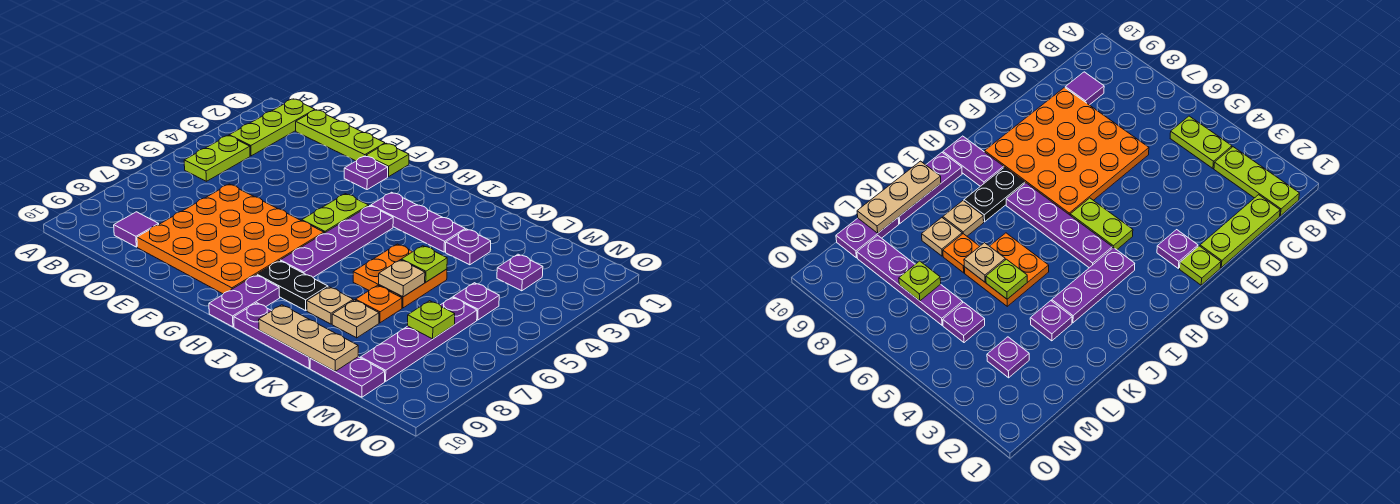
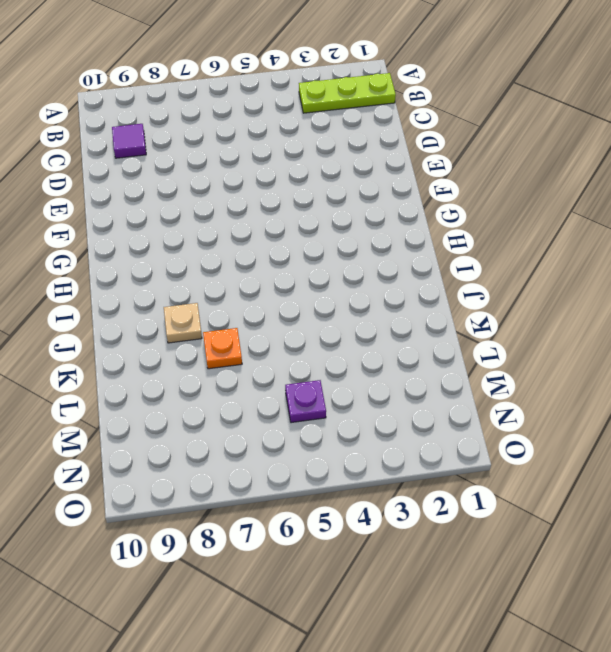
none -> lime plate B4:B5 level 1
none -> lime plate C1:E1 level 1
none -> orange plate D6:G9 level 1

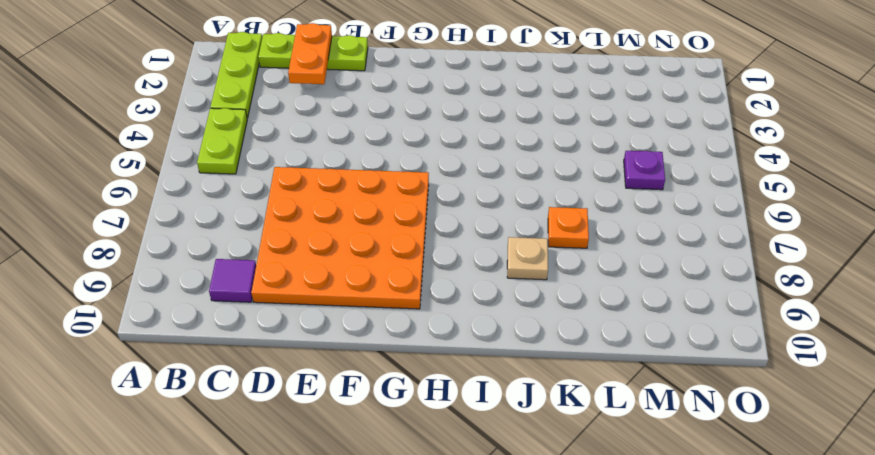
orange plate D1:D2 level 2 -> none
none -> lime plate F1 level 1
none -> purple plate F2 level 1
none -> lime plate G4:G5 level 1

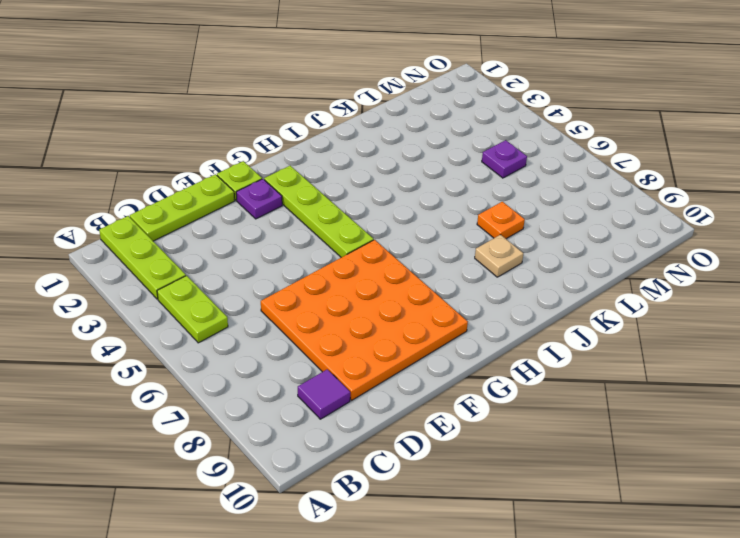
lime plate G2:G5 level 1 -> lime plate G4:G5 level 1
none -> purple plate H3:J3 level 1
none -> purple plate H4:H7 level 1
none -> black plate H8:I8 level 1

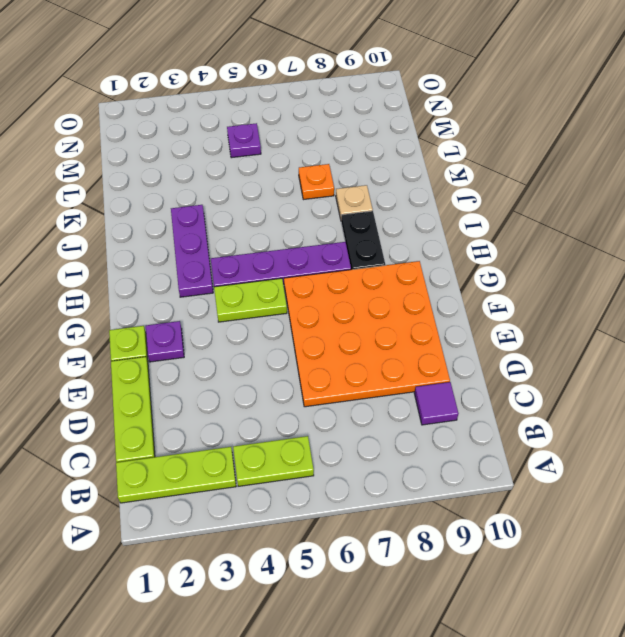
none -> purple plate H9:H10 level 1
none -> purple plate I10:K10 level 1
none -> orange plate J5:K6 level 1

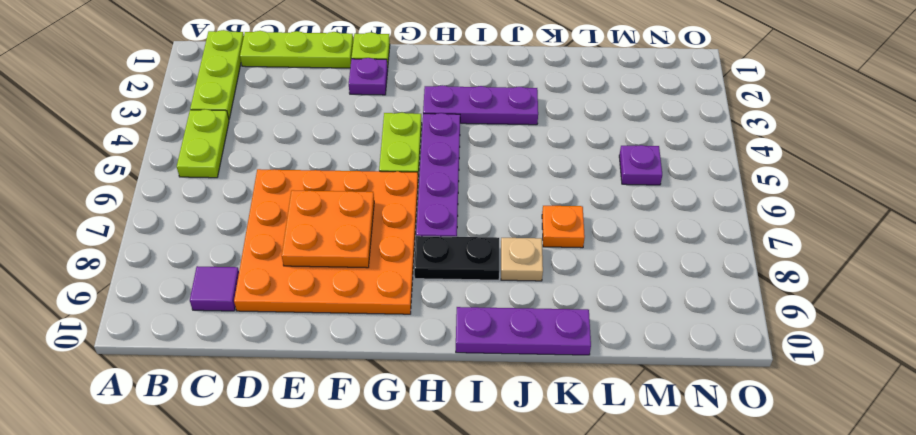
orange plate E7:F8 level 2 -> orange plate J5:K6 level 1
none -> purple plate H9:H10 level 1
none -> purple plate K3 level 1
none -> tan plate K8 level 1

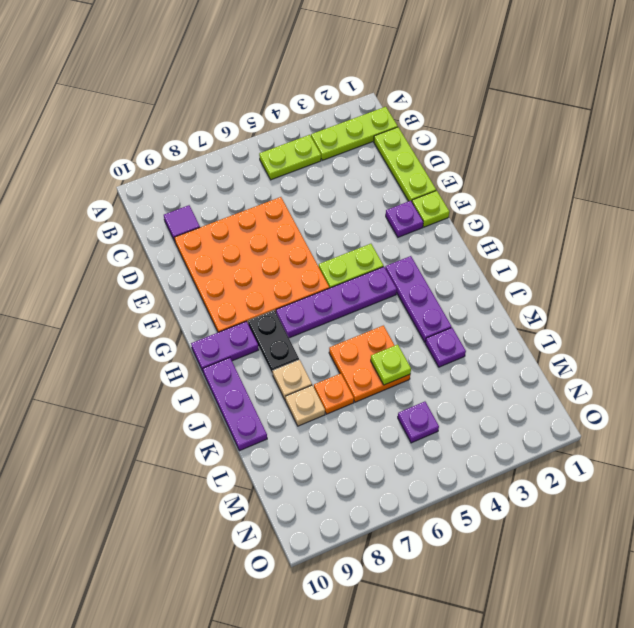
none -> purple plate L10:M10 level 1
none -> purple plate M3 level 1
none -> purple plate M6:M9 level 1

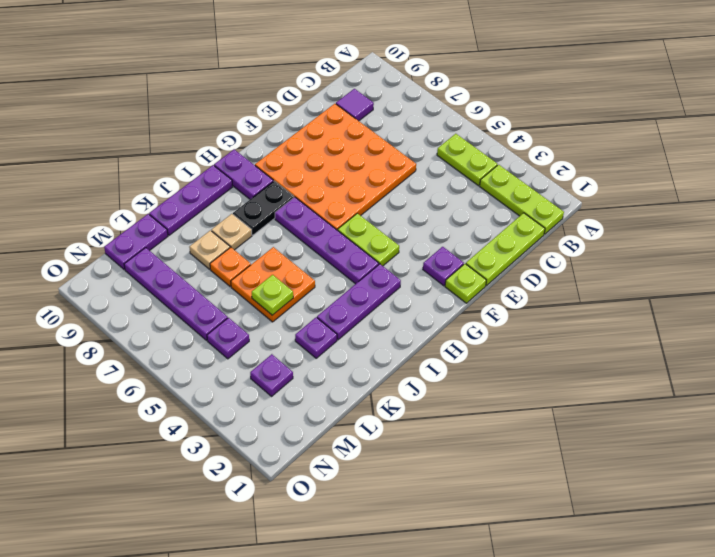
none -> tan plate J10:L10 level 2
none -> tan plate K6 level 2
none -> lime plate M7 level 2

